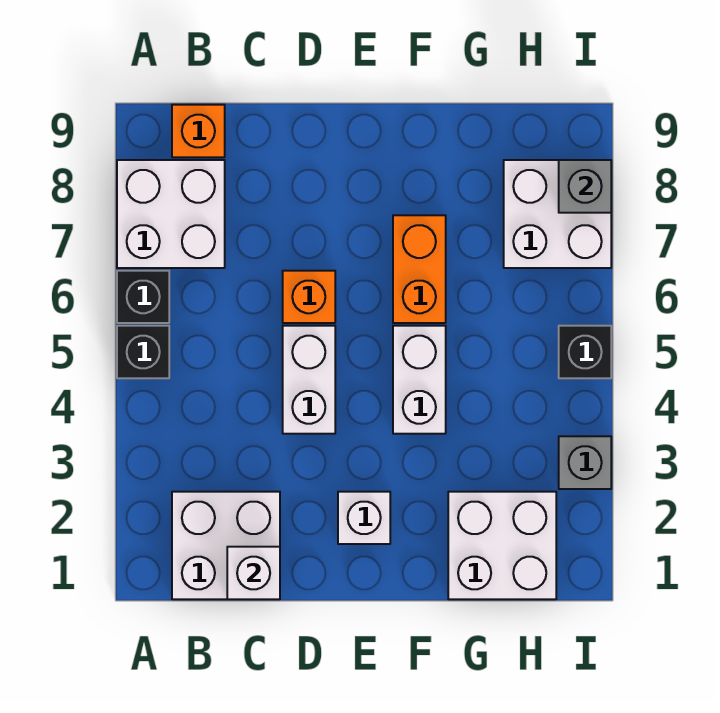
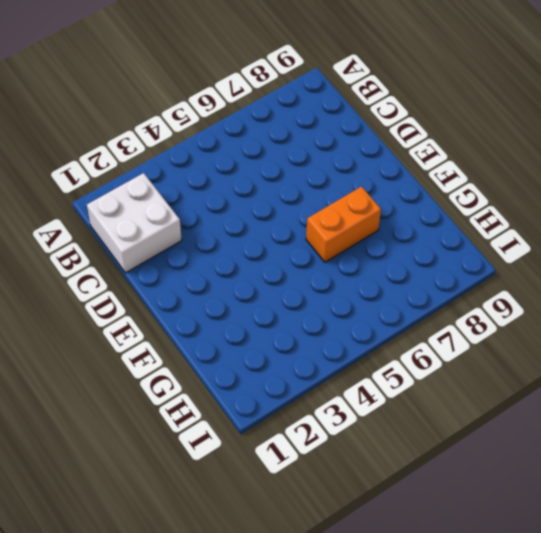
none -> black brick A5 level 1
none -> black brick A6 level 1
none -> white brick A7:B8 level 1

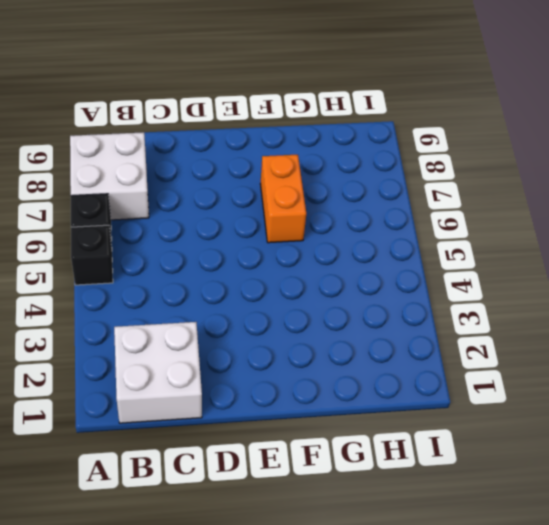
none -> orange brick B9 level 1
none -> white brick D4:D5 level 1
none -> orange brick D6 level 1

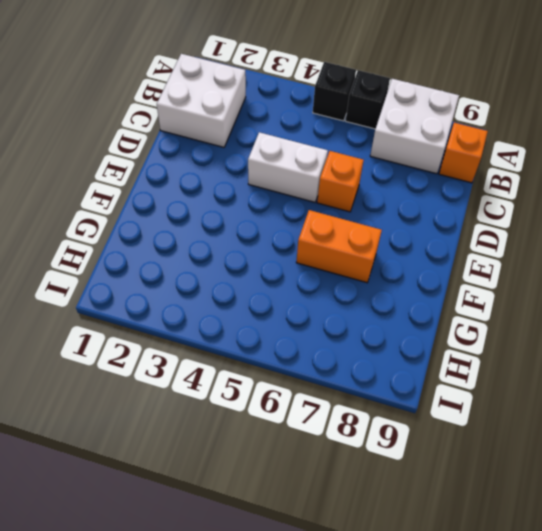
none -> white brick E2 level 1
none -> white brick F4:F5 level 1
none -> white brick G1:H2 level 1

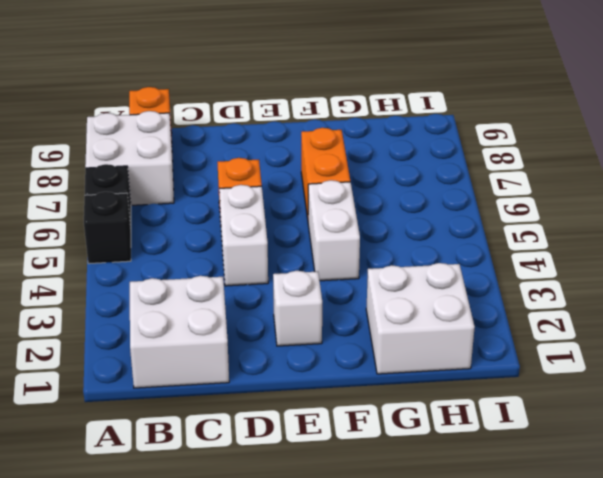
none -> white brick H7:I8 level 1
none -> grey brick I3 level 1
none -> black brick I5 level 1

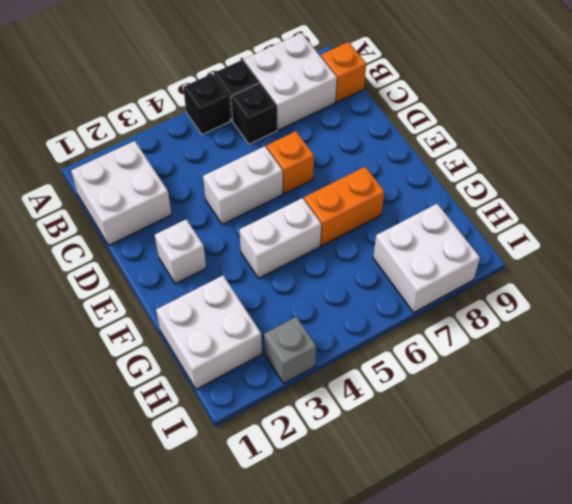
black brick B6 level 1 -> black brick I5 level 1
none -> white brick C1 level 2
none -> grey brick I8 level 2

